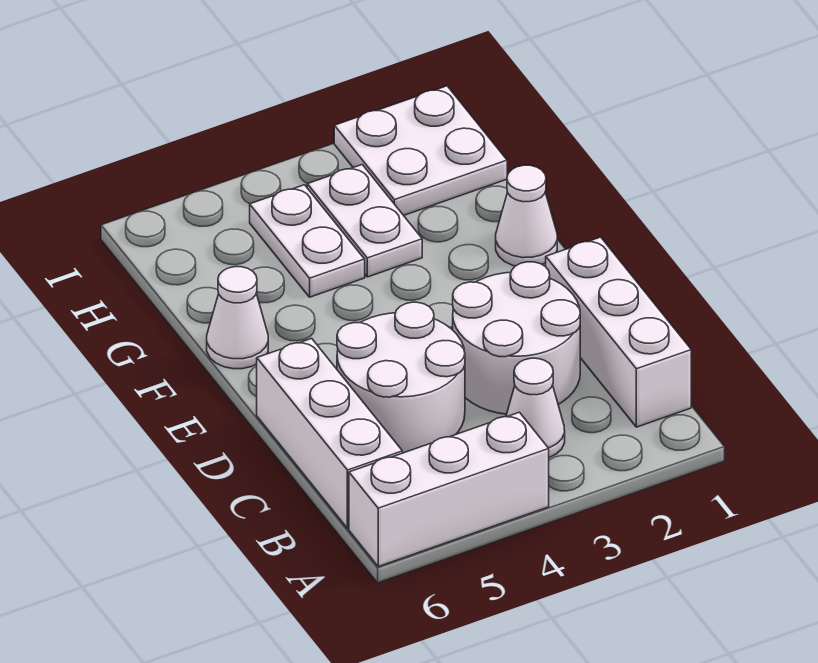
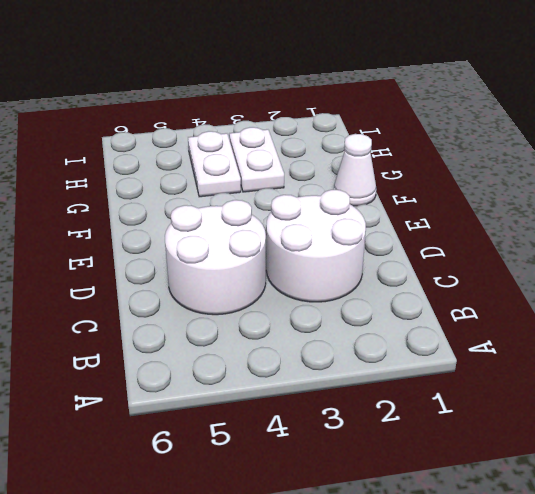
none -> white brick A4:A6 level 1
none -> white brick B1:D1 level 1

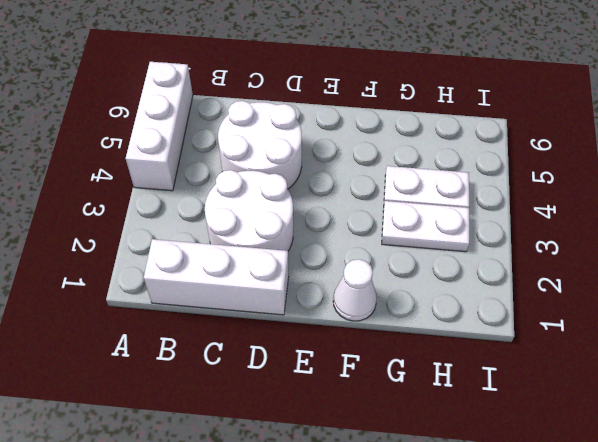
none -> white cone B3 level 1
none -> white brick B6:D6 level 1

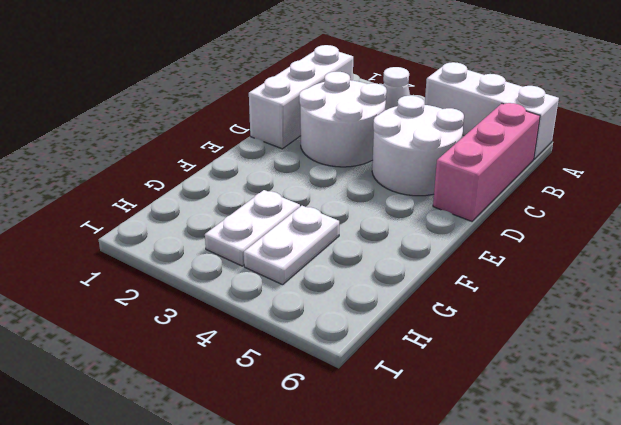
pink brick B6:D6 level 1 -> white brick B6:D6 level 1
none -> white cone F1 level 1
none -> white cone F6 level 1

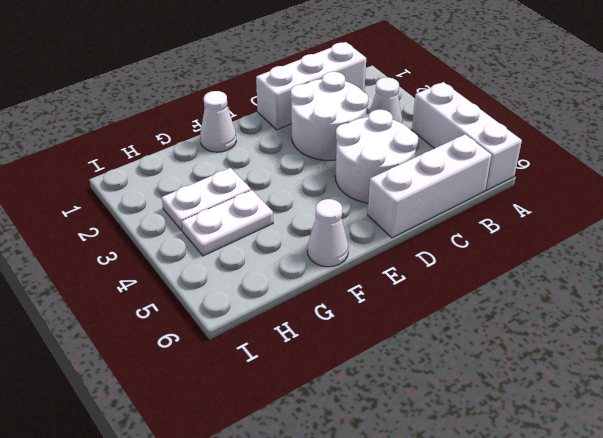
none -> white plate H1:I2 level 1

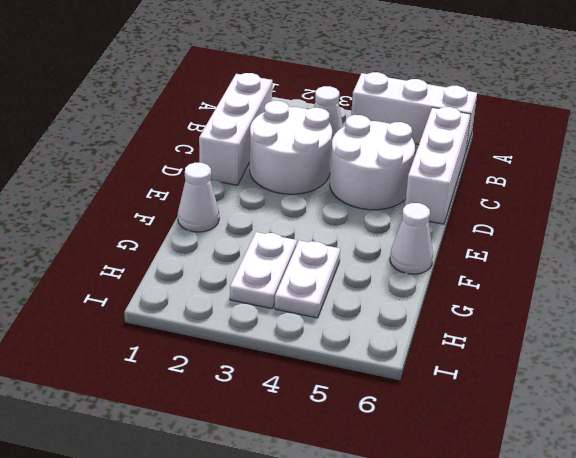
none -> white plate H1:I2 level 1

